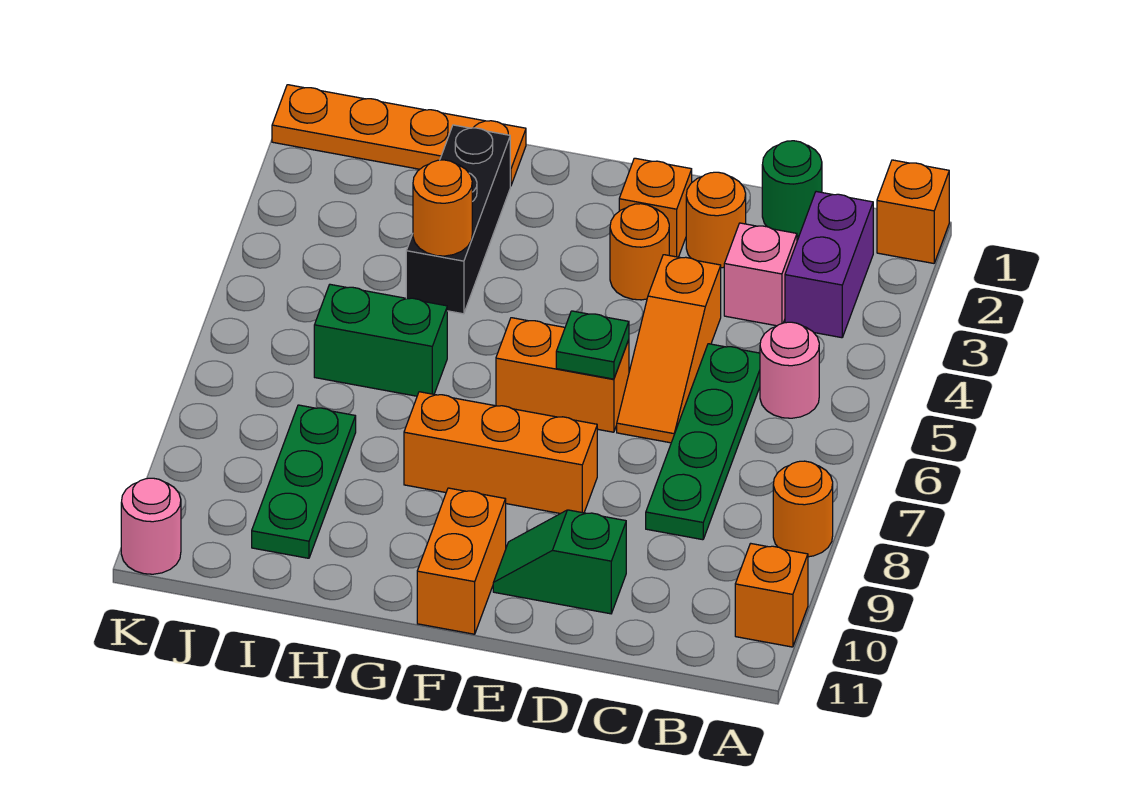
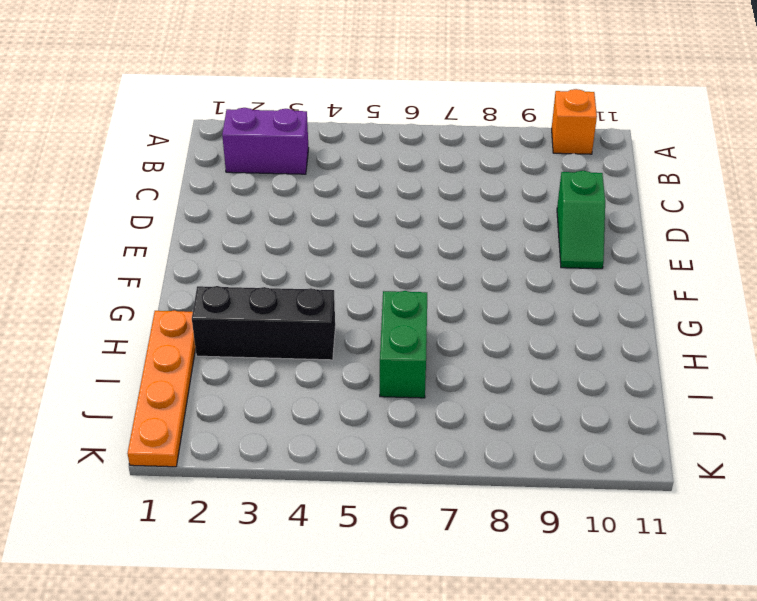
none -> orange brick A1 level 1
none -> orange round brick A8 level 1
none -> pink round brick B5 level 1

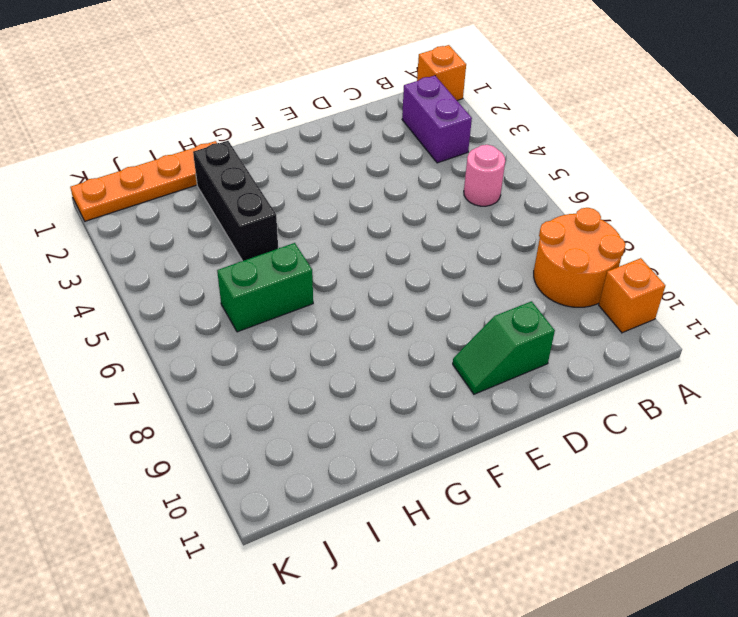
orange round brick A8:B9 level 1 -> orange round brick A8 level 1
none -> green round brick C1 level 1
none -> pink brick C3 level 1
none -> green plate C5:C8 level 1

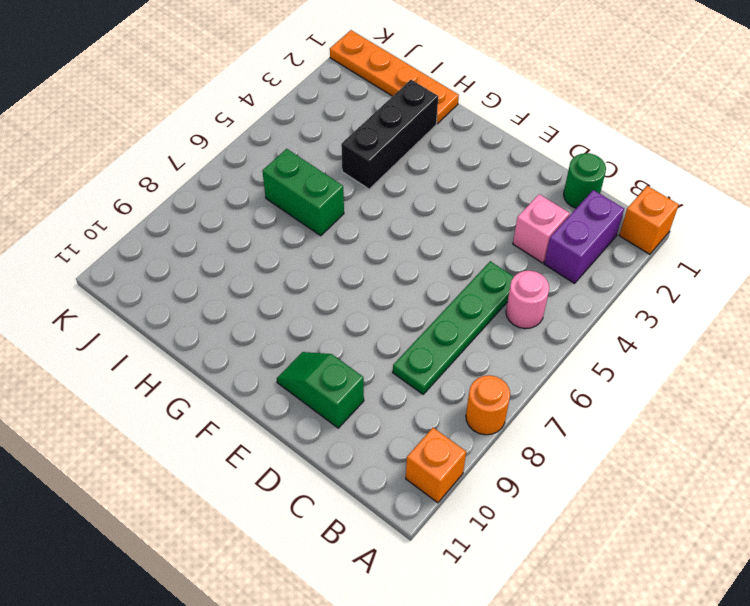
none -> orange round brick D2 level 1
none -> orange slope D4:D6 level 1 top 4
none -> orange brick E2 level 1

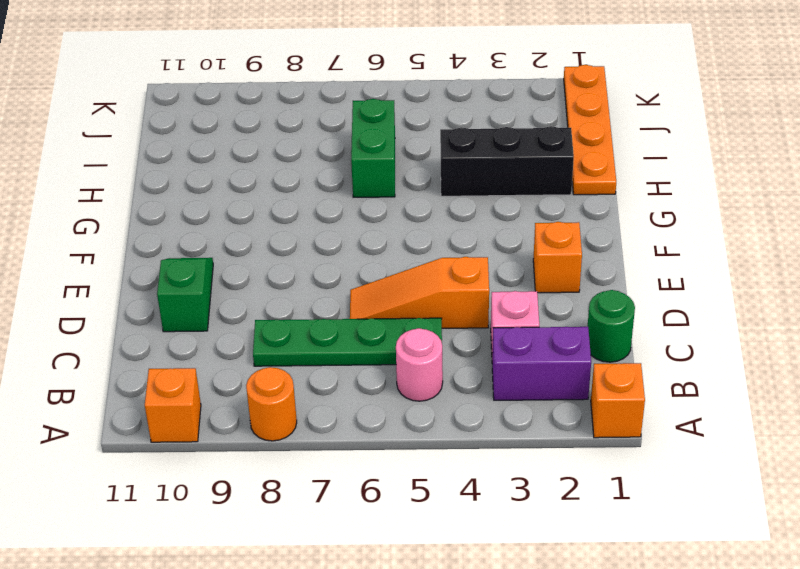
none -> orange round brick D2 level 1
none -> orange round brick E3 level 1
none -> orange brick E6:F6 level 1

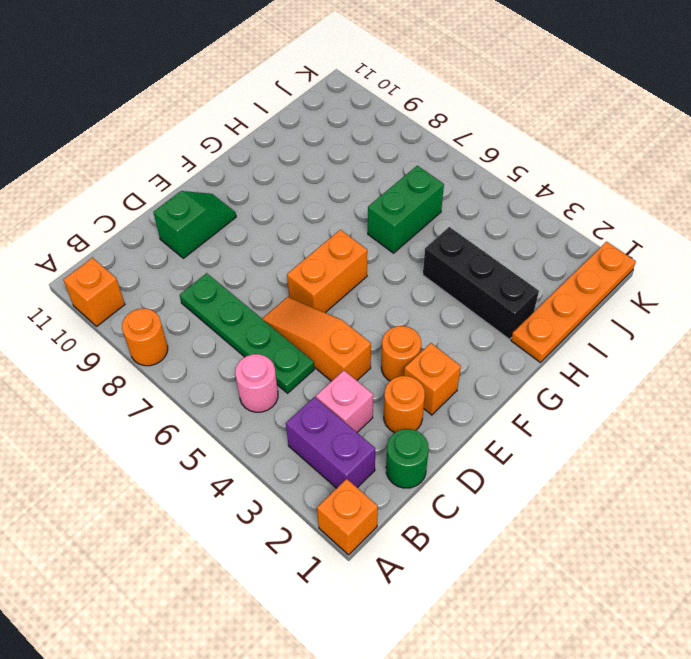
none -> orange brick E8:G8 level 1
none -> orange brick F10:F11 level 1
none -> green plate I8:I10 level 1

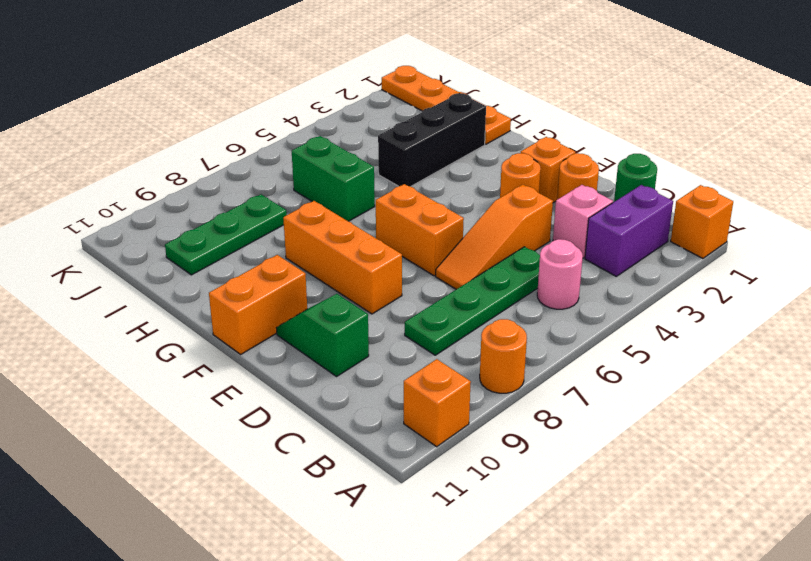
none -> pink round brick K11 level 1
none -> green plate E6 level 2
none -> orange round brick H4 level 2

